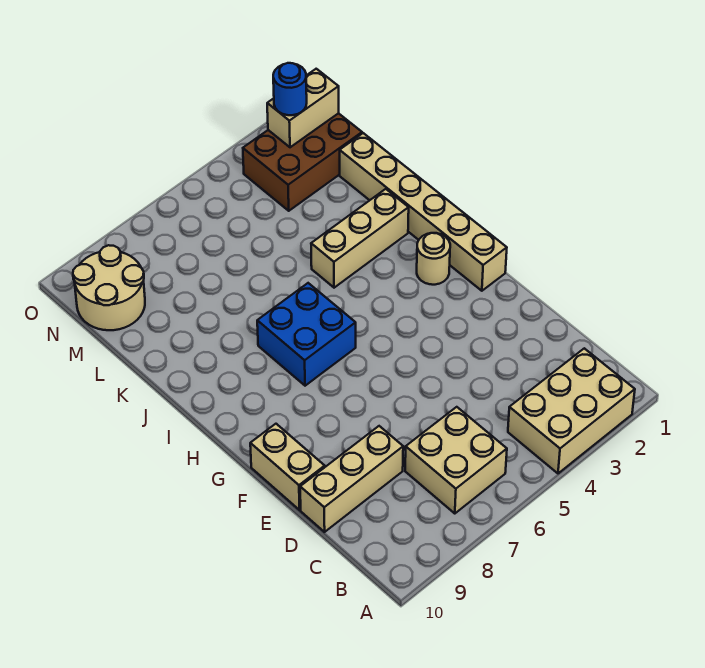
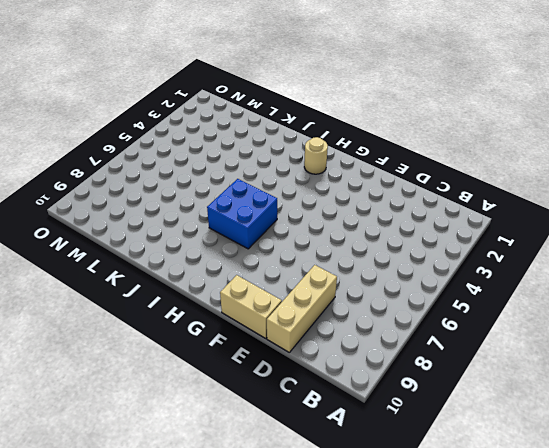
none -> tan brick A2:B4 level 1
none -> tan brick B6:C7 level 1
none -> tan brick G1:L1 level 1

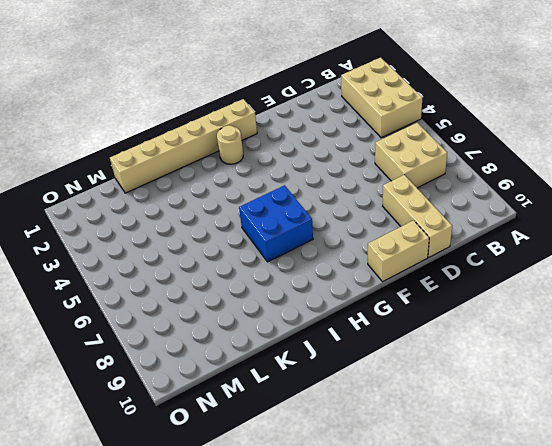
none -> tan brick J2:J4 level 1
none -> brown brick M1:N3 level 1
none -> tan round brick M9:N10 level 1

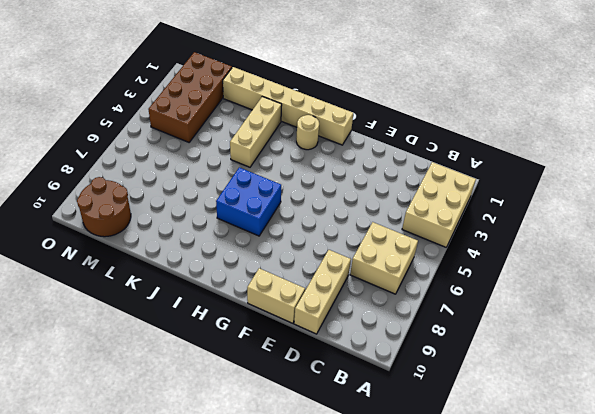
brown brick M1:N4 level 1 -> brown brick M1:N3 level 1
brown round brick M9:N10 level 1 -> tan round brick M9:N10 level 1
none -> tan brick N1:N2 level 2
none -> blue round brick N2 level 3

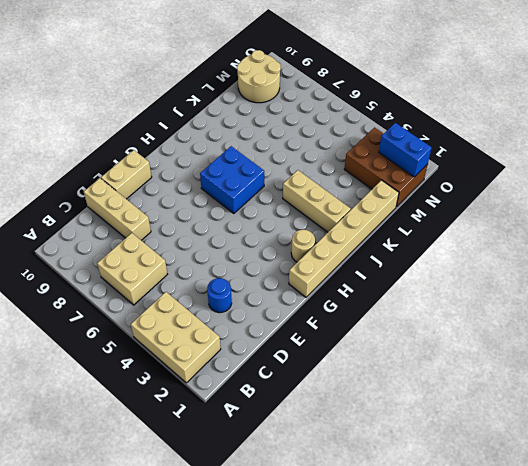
blue round brick D3 level 1 -> blue round brick N2 level 3
blue brick N1:N2 level 2 -> tan brick N1:N2 level 2

